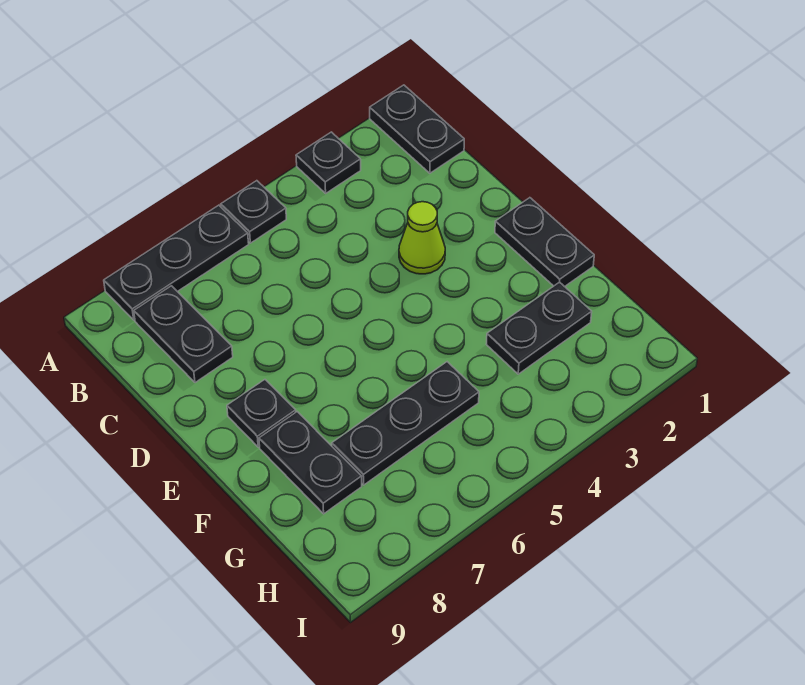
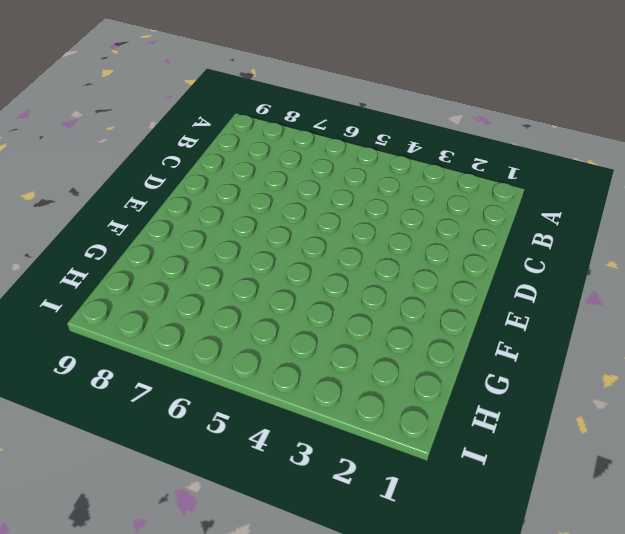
none -> black plate A1:B1 level 1
none -> black plate A3 level 1

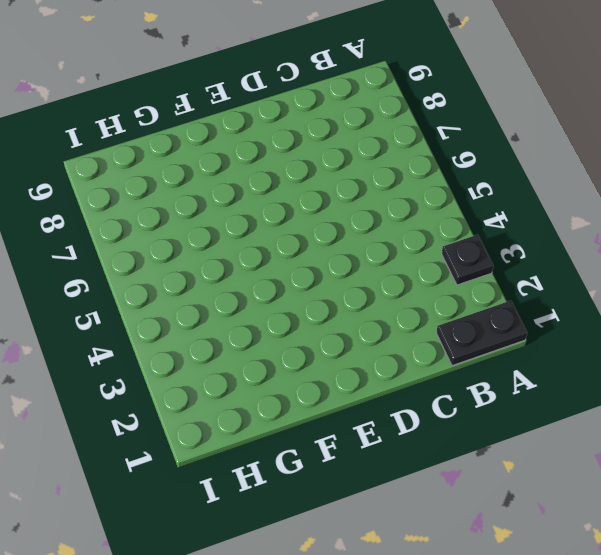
none -> black plate A5 level 1
none -> black plate A6:A8 level 1

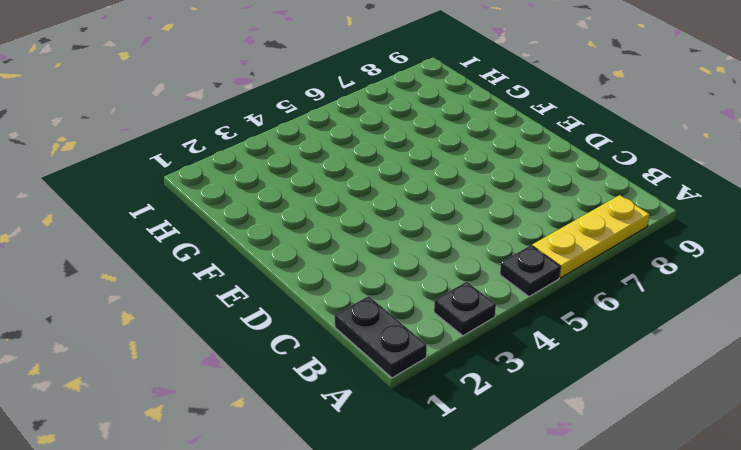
yellow plate A6:A8 level 1 -> black plate A6:A8 level 1
none -> black plate B8:C8 level 1
none -> lime cone D3 level 1

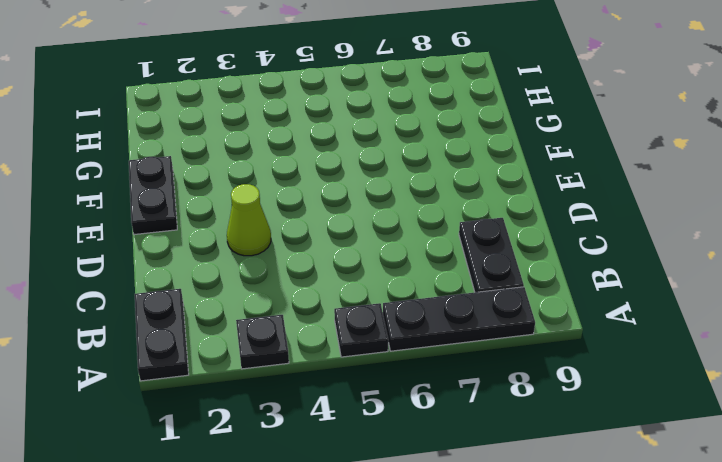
none -> black plate E8 level 1
none -> black plate F8:G8 level 1

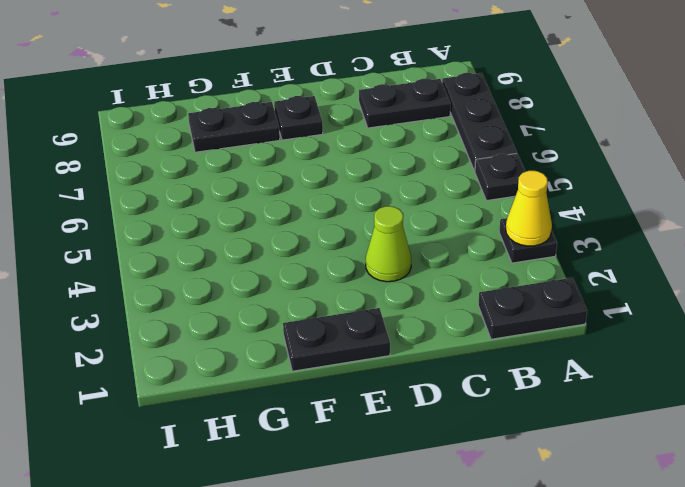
yellow cone A3 level 2 -> none
none -> black plate G2:G3 level 1
none -> black plate G5:G7 level 1

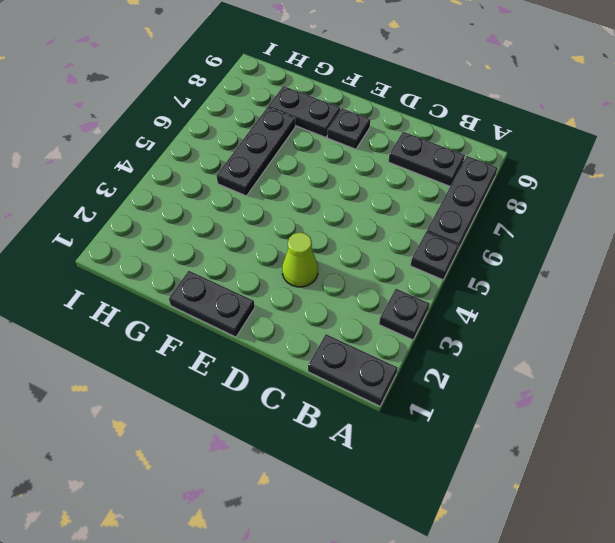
none -> black plate G2:G3 level 1

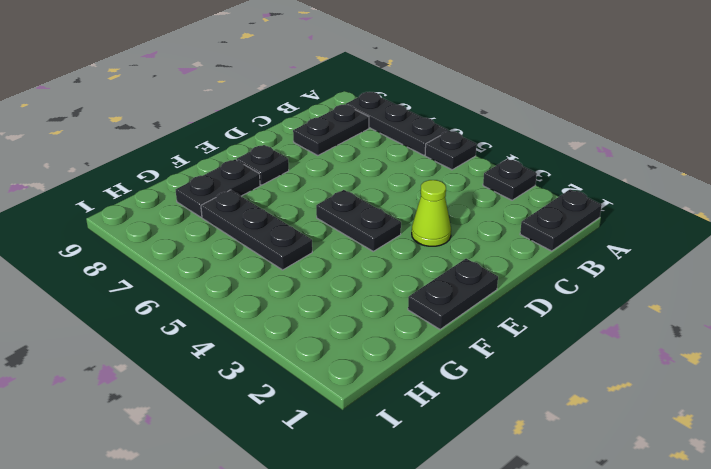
black plate E4:E5 level 1 -> black plate G2:G3 level 1

